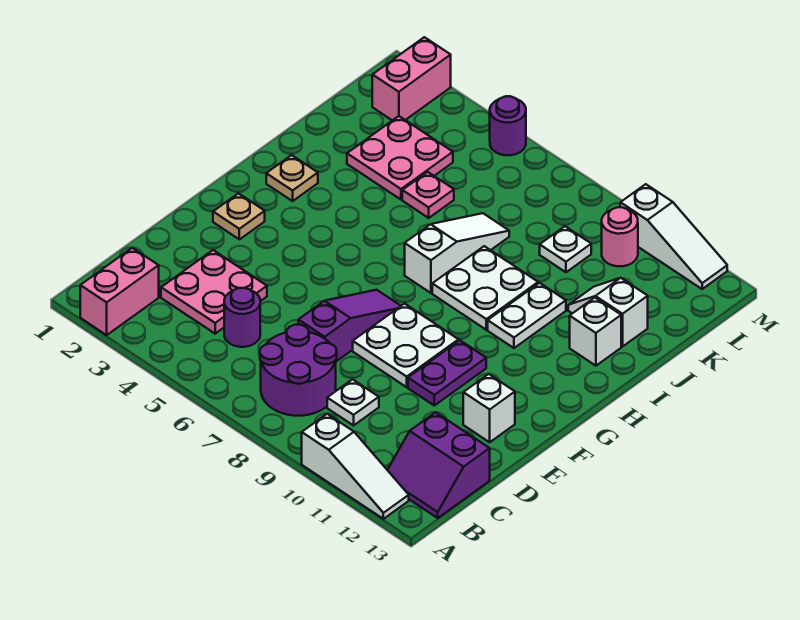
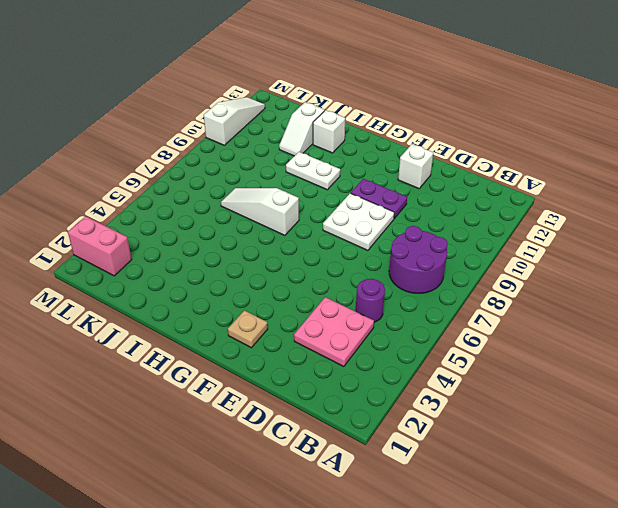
none -> pink brick A2:B2 level 1
none -> white slope A10:A12 level 1 top 10
none -> purple slope B12:C13 level 1 top C

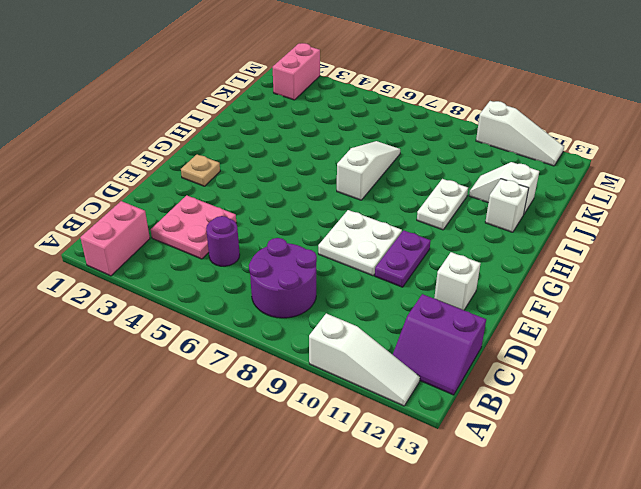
none -> white plate C9 level 1
none -> purple slope D7:F7 level 1 top D
none -> tan plate H2 level 1

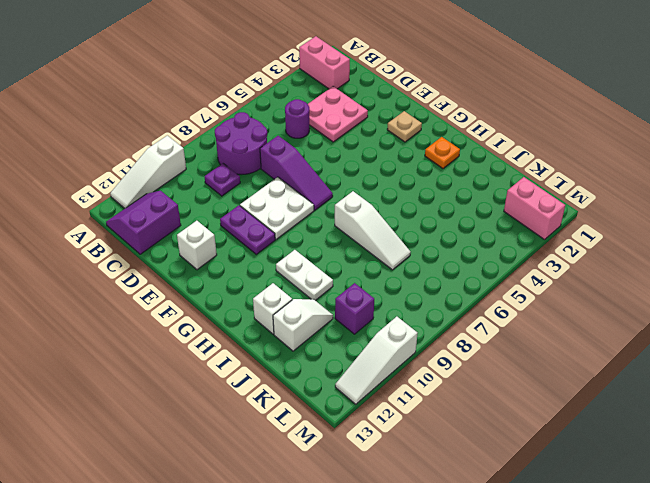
purple plate C9 level 1 -> white plate C9 level 1
orange plate H2 level 1 -> tan plate H2 level 1
purple brick K10 level 1 -> none
none -> white plate H8:I9 level 1
none -> pink plate J3:K4 level 1
none -> pink plate J5 level 1

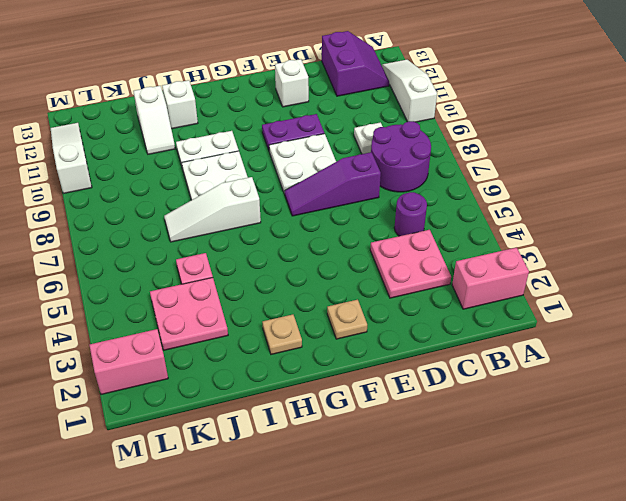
none -> white plate K9 level 1
none -> pink round brick L10 level 1
none -> purple round brick M5 level 1

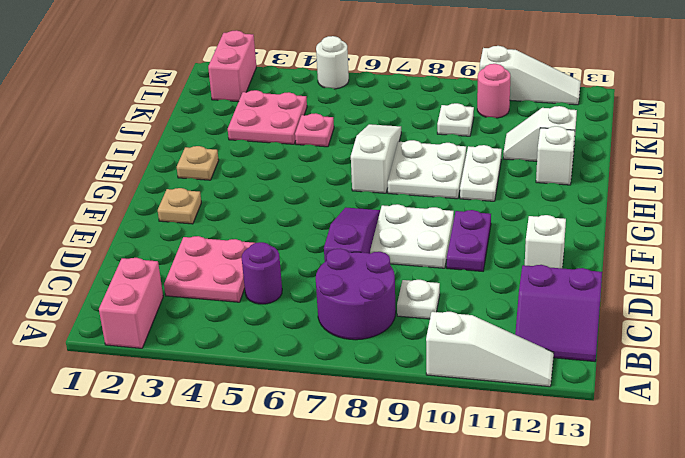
white round brick M5 level 1 -> purple round brick M5 level 1

